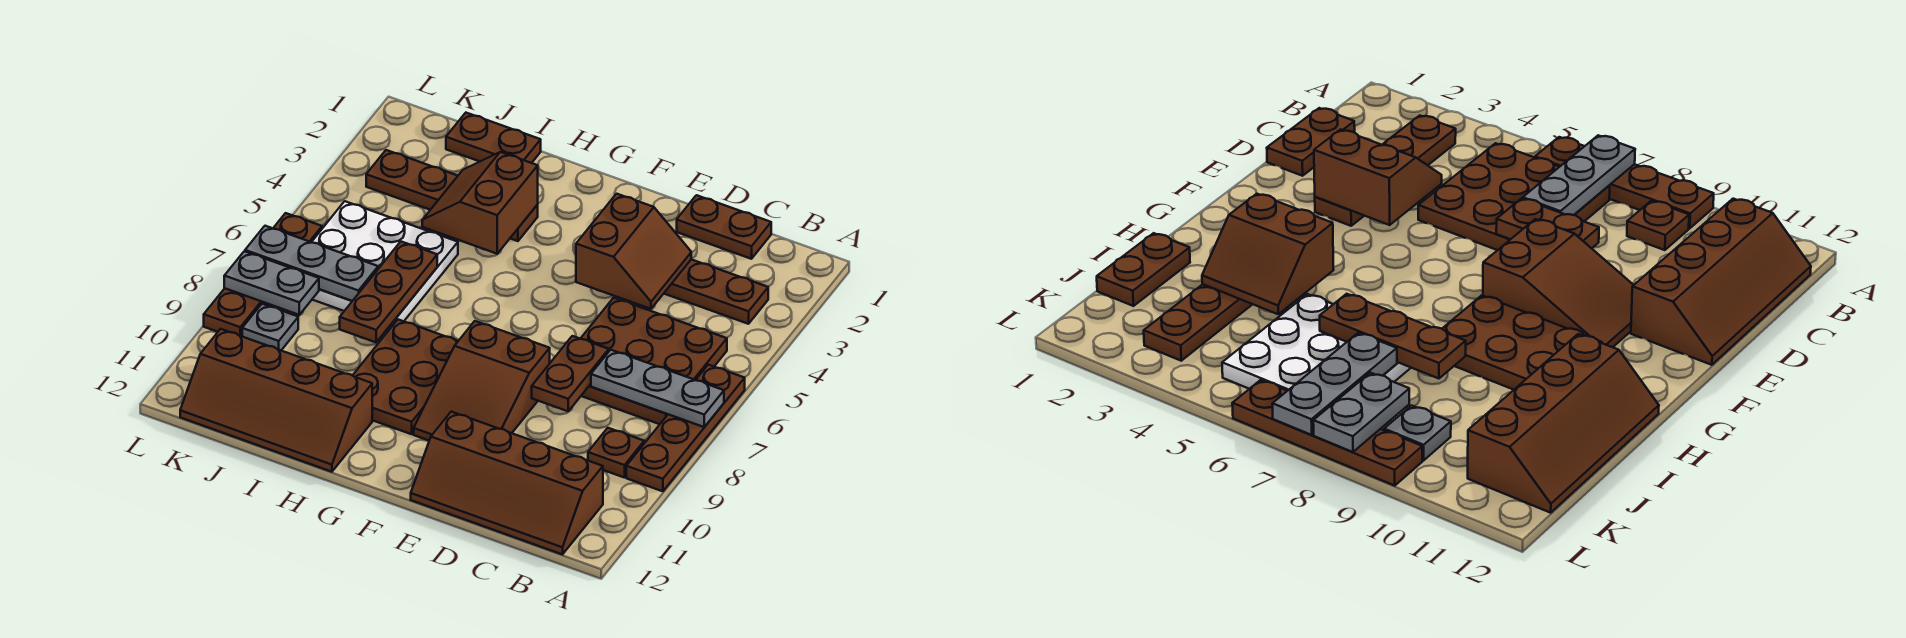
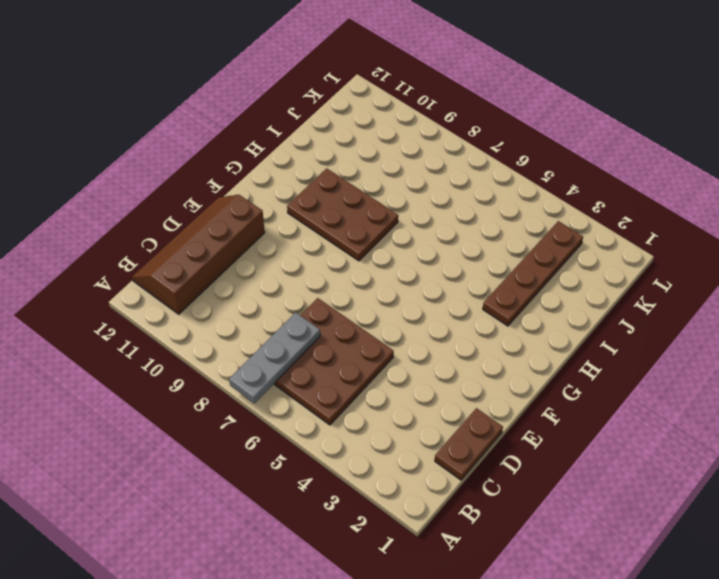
none -> brown plate A6:A9 level 1
none -> brown plate B3:E3 level 1
none -> brown plate B9 level 1

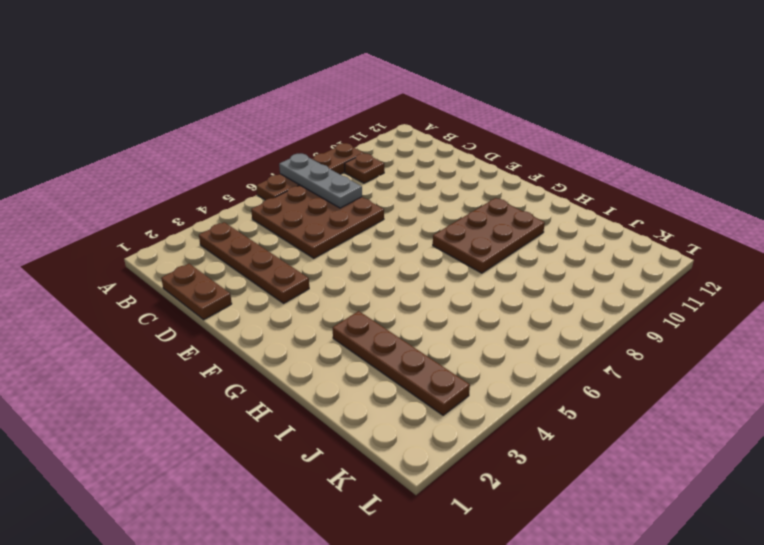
none -> brown slope B11:E12 level 1 top 11
none -> brown slope E8:F10 level 1 top 8
none -> brown slope H11:K12 level 1 top 11

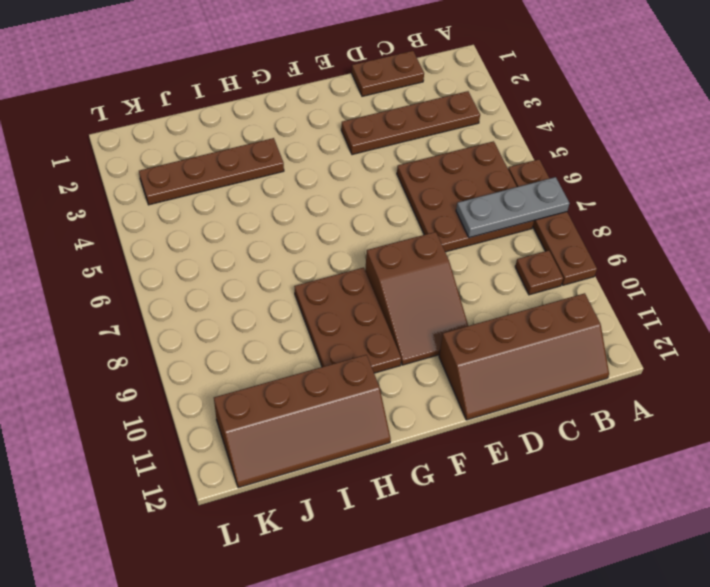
none -> brown plate I1:J1 level 1
none -> white plate I5:K7 level 1
none -> grey plate K9 level 1

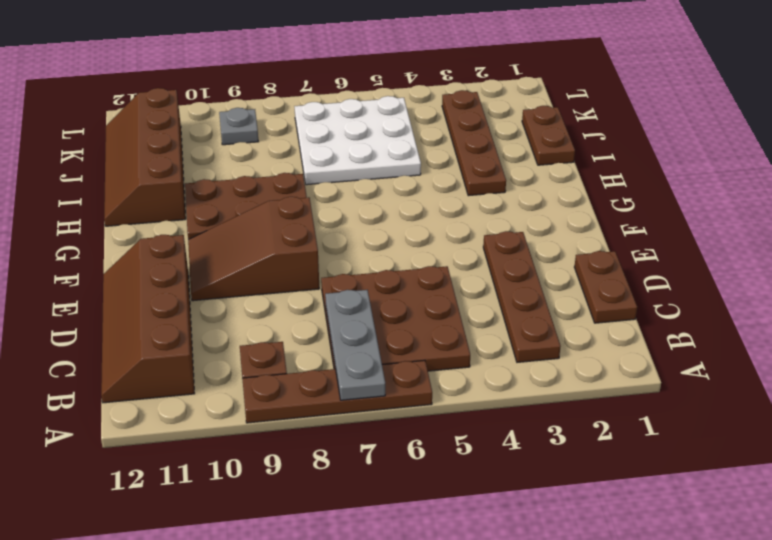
none -> brown plate L6:L9 level 1
none -> brown slope D3:E4 level 2 top E
none -> brown plate D7:D8 level 2

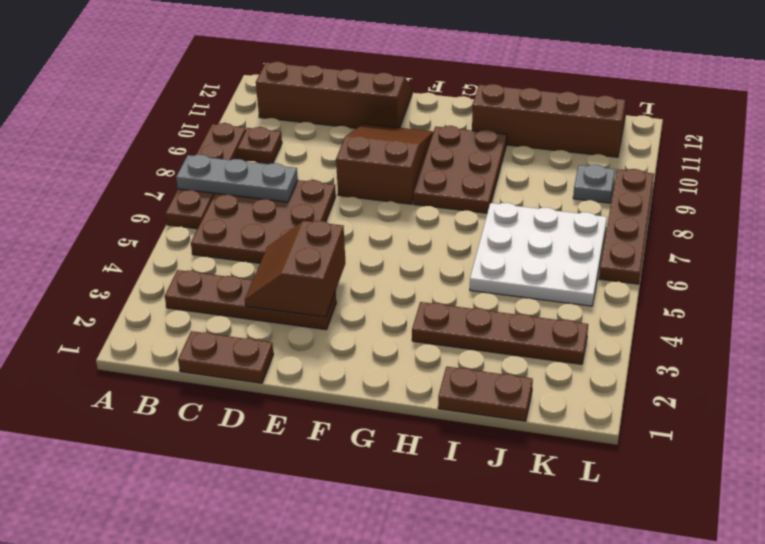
none -> brown plate D7:D8 level 2
none -> brown slope H3:I4 level 2 top H
none -> brown plate I6:I8 level 2

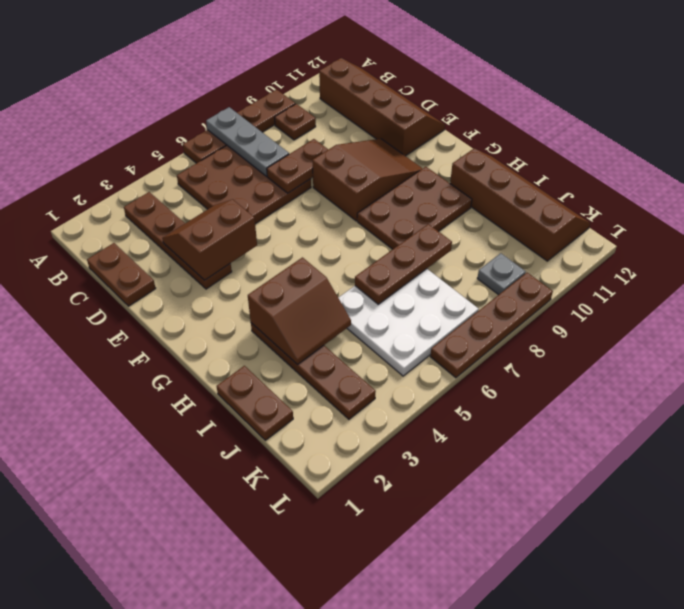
none -> grey plate J7:L7 level 2
none -> grey plate K8:L8 level 2

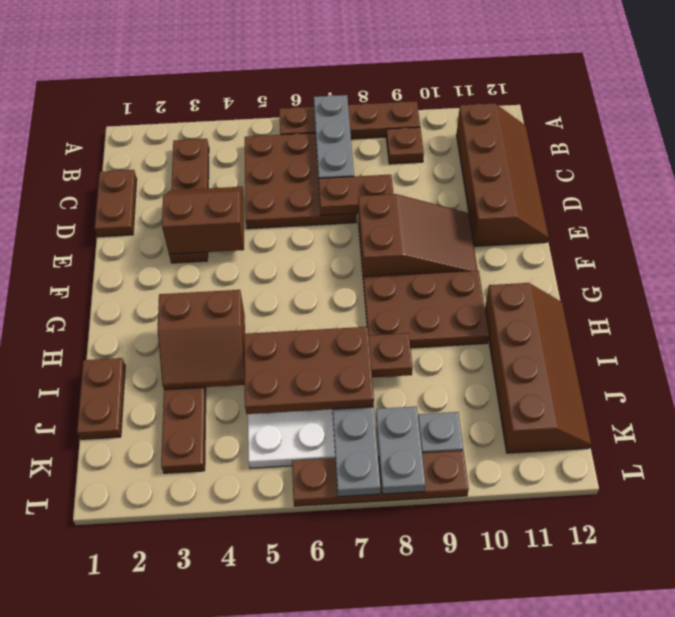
brown plate I5:J7 level 3 -> none

